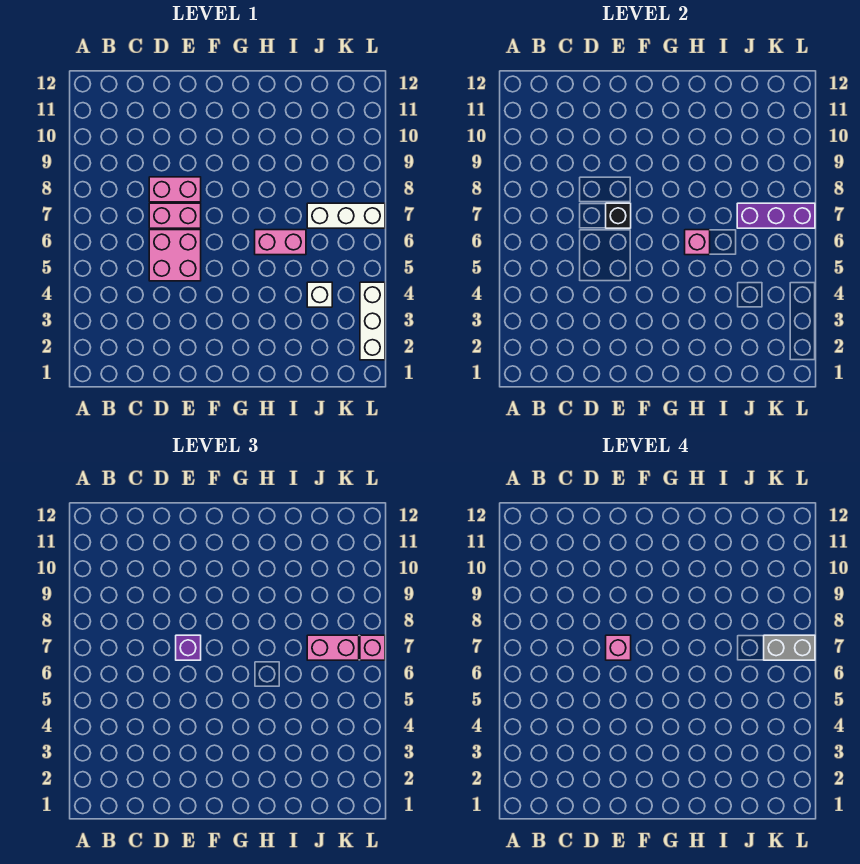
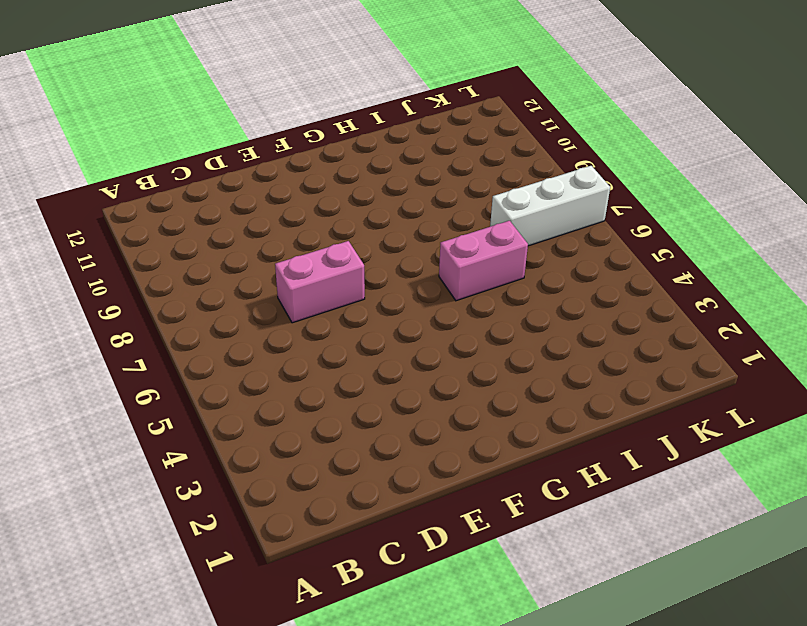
none -> pink brick D5:E6 level 1
none -> pink brick D8:E8 level 1
none -> white brick J4 level 1

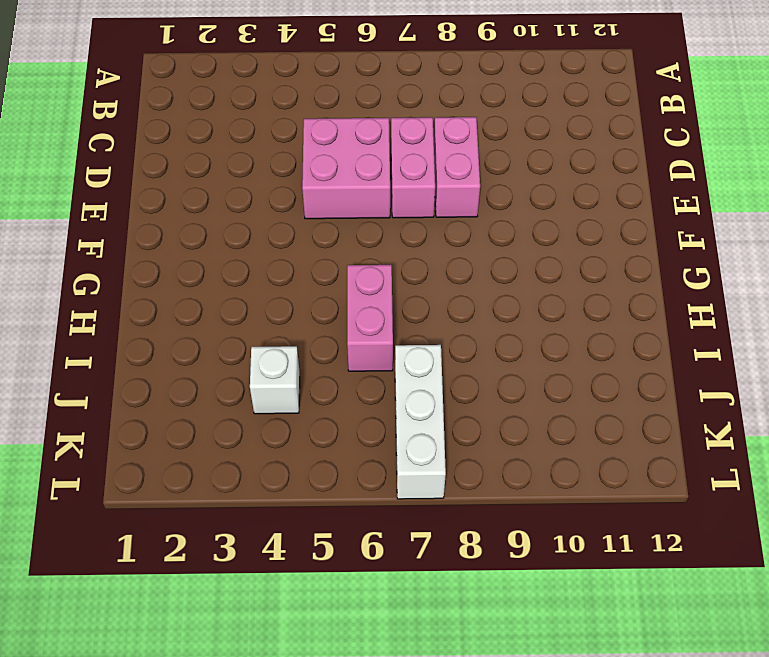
none -> white brick L2:L4 level 1
none -> black brick E7 level 2
none -> pink brick H6 level 2

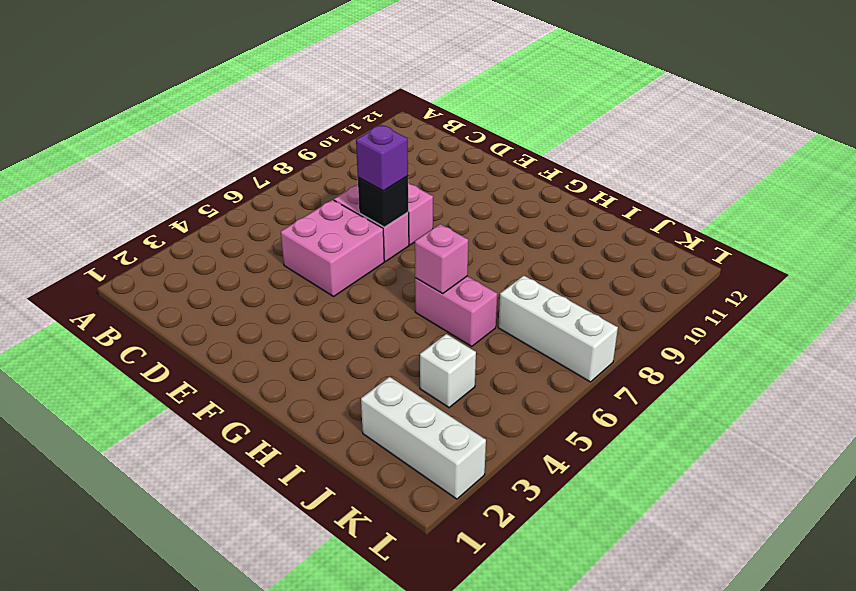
white brick J2:L2 level 1 -> white brick L2:L4 level 1
none -> purple brick J7:L7 level 2
none -> pink brick J7:K7 level 3
none -> pink brick L7 level 3

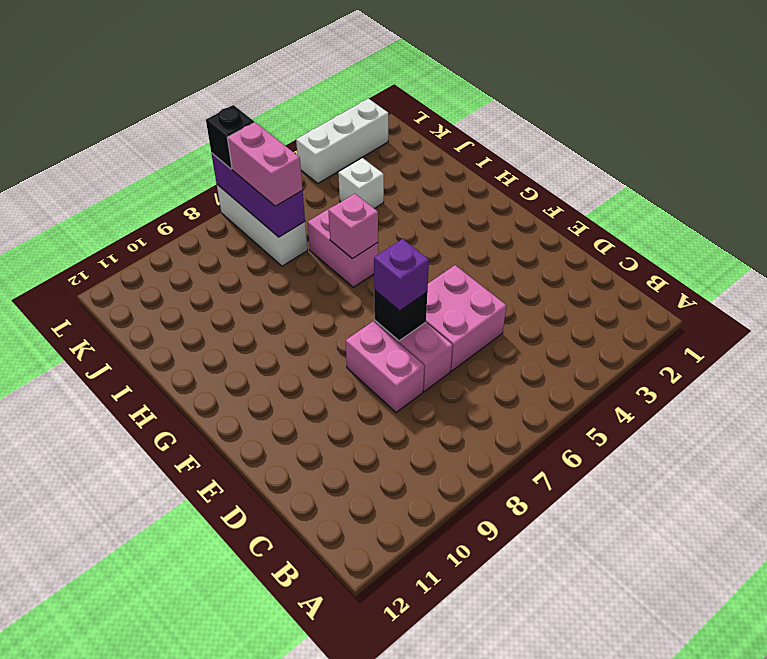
black brick L7 level 3 -> pink brick L7 level 3
none -> pink brick E7 level 4
none -> grey brick K7:L7 level 4

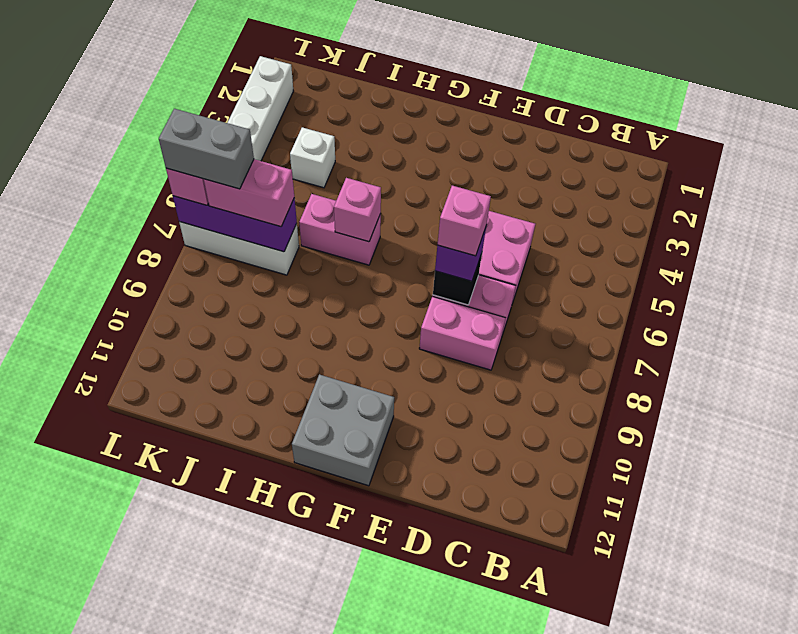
grey brick F11:G12 level 1 -> none

